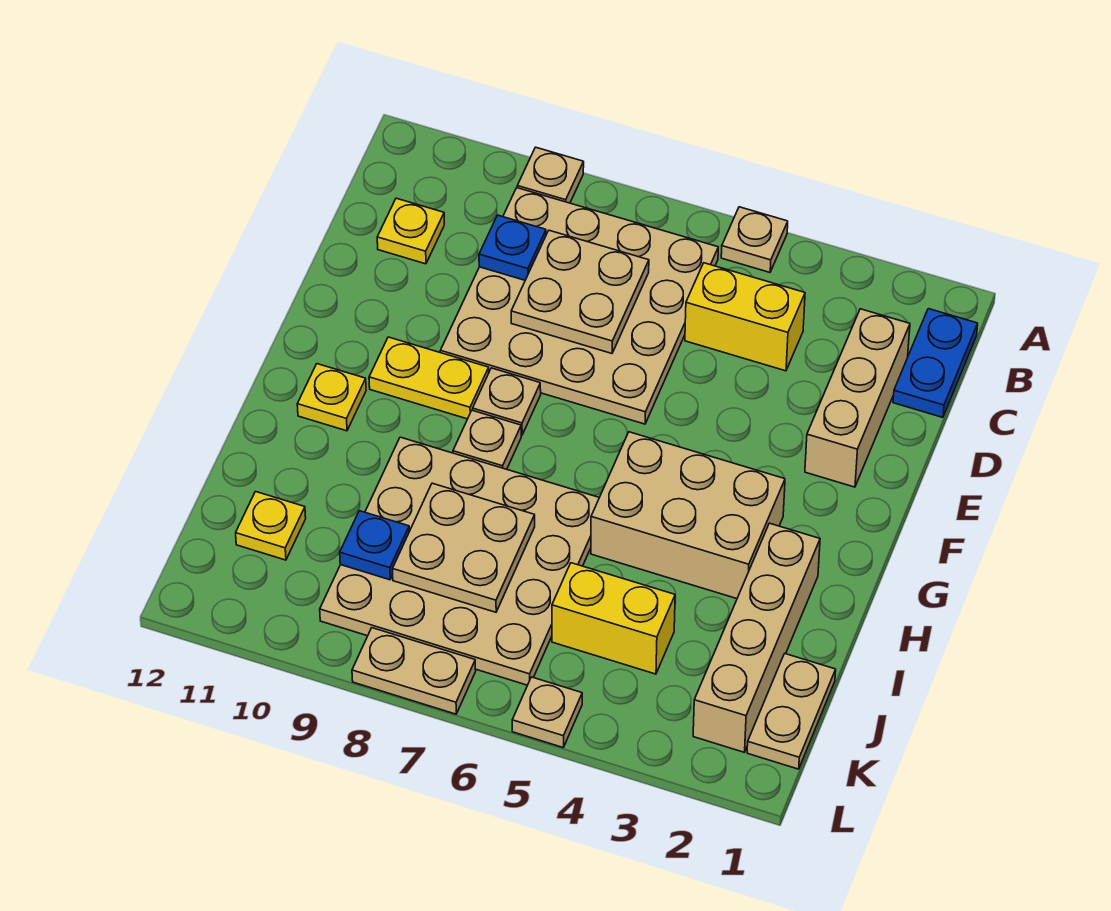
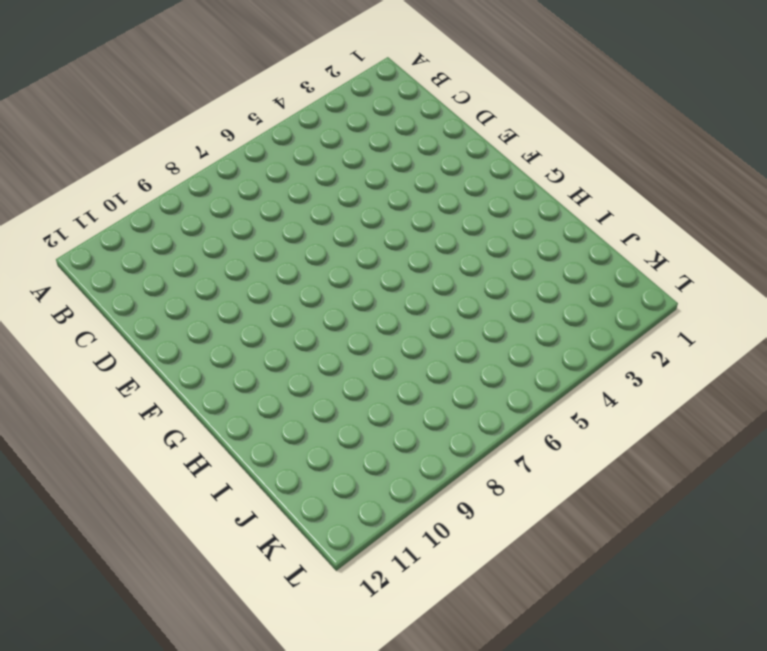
none -> tan plate A5 level 1
none -> tan plate A9 level 1
none -> blue plate B1:C1 level 1

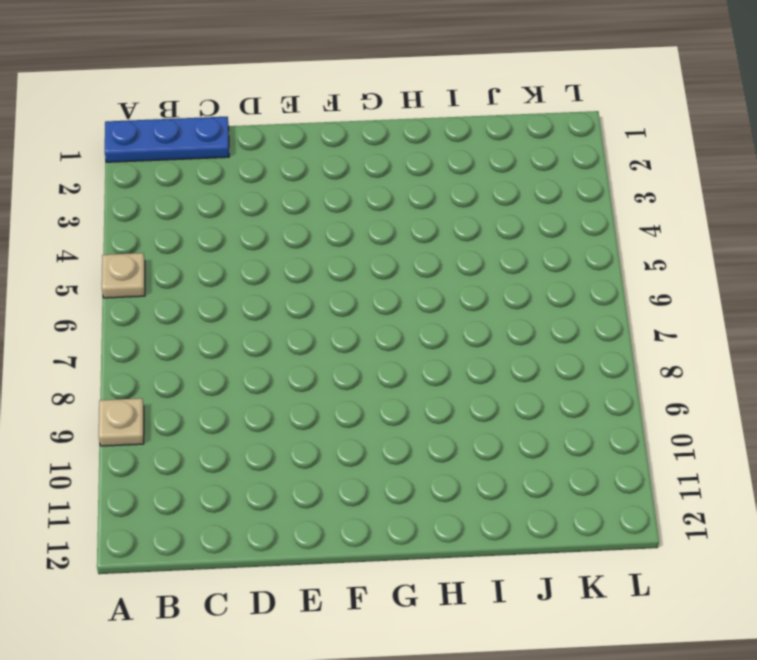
blue plate A1:C1 level 1 -> blue plate B1:C1 level 1
none -> tan plate B6:E9 level 1
none -> tan brick C2:E2 level 1
none -> yellow brick C4:C5 level 1

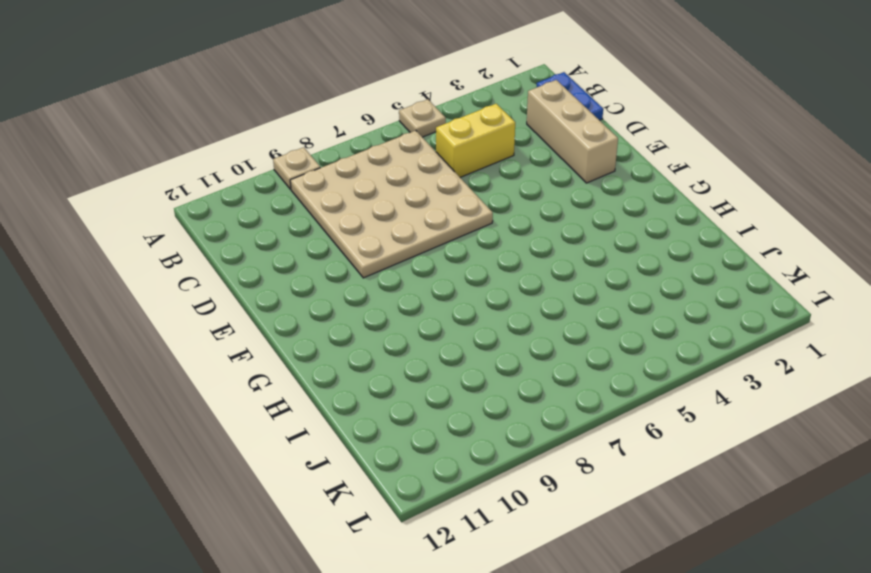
none -> yellow plate C11 level 1
none -> tan plate F8 level 1
none -> yellow plate F9:F10 level 1

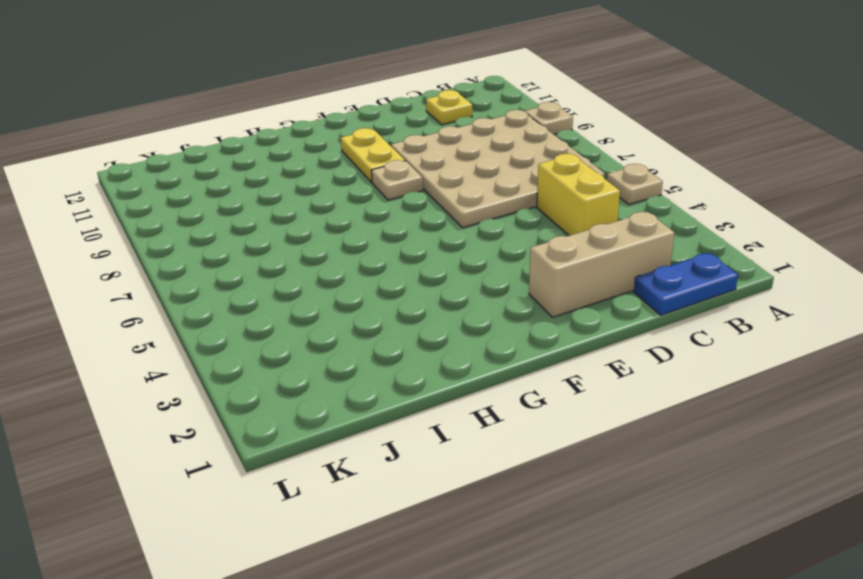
none -> tan brick G3:H5 level 1
none -> tan plate G8 level 1
none -> yellow plate G11 level 1

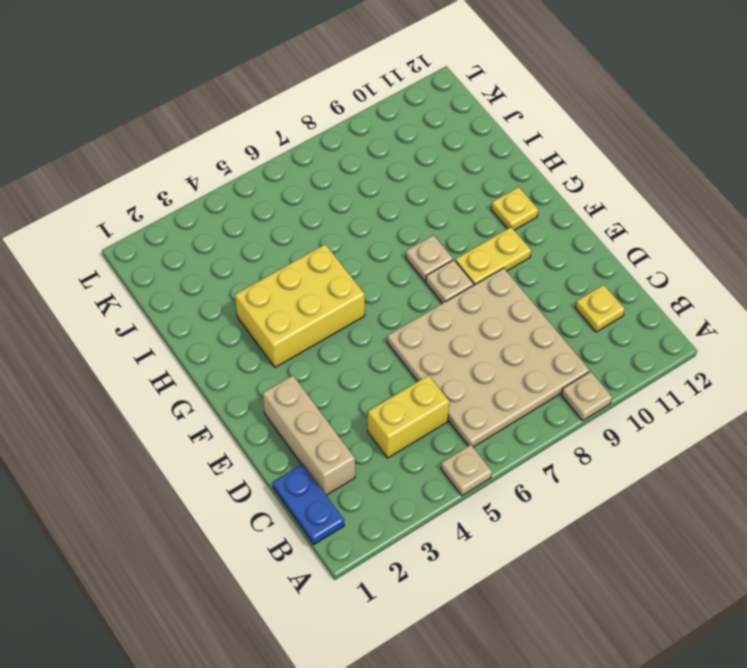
yellow brick G3:H5 level 1 -> tan brick G3:H5 level 1
none -> tan brick H2:K2 level 1
none -> tan plate H6:K9 level 1
none -> tan plate J1:K1 level 1

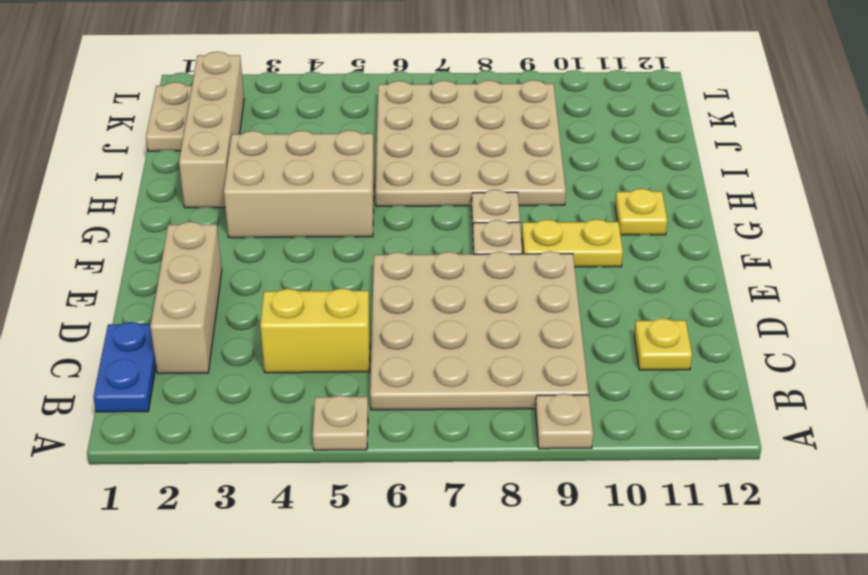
none -> yellow brick J4:J5 level 1
none -> yellow plate J11 level 1
none -> tan plate L5 level 1

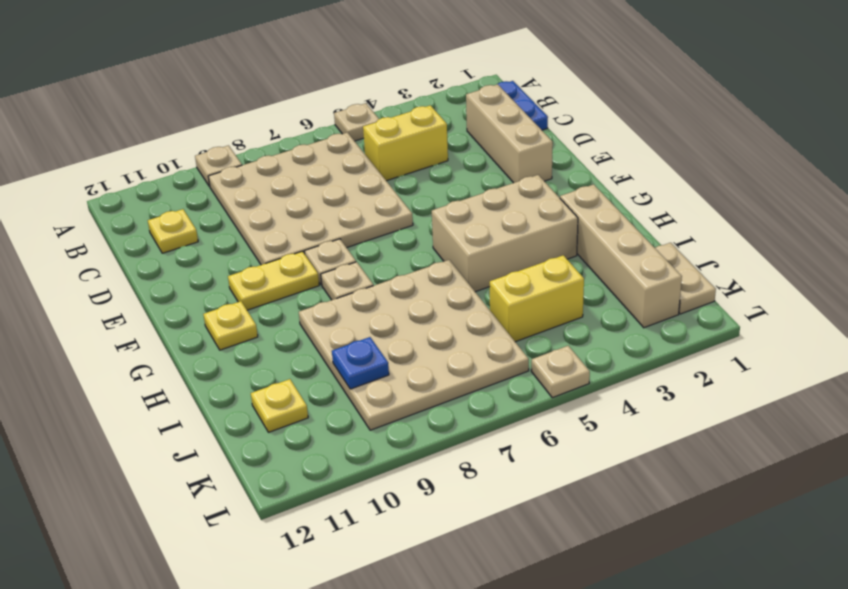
none -> tan plate L7:L8 level 1
none -> tan plate C7:D8 level 2
none -> blue plate C9 level 2

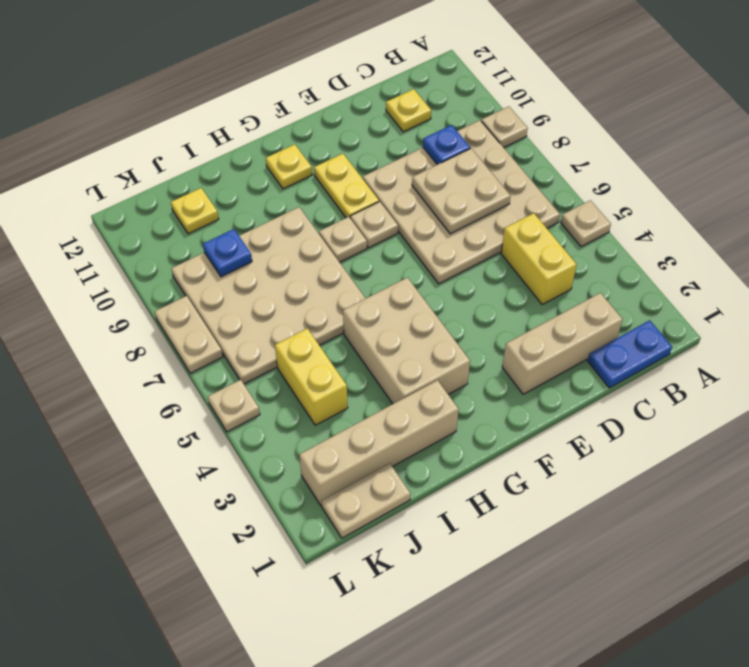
none -> tan plate I7:J8 level 2

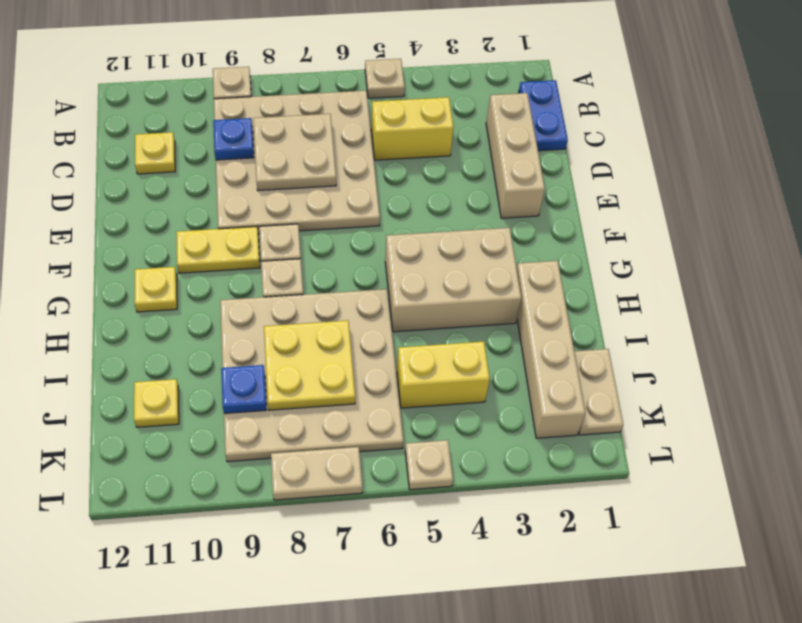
yellow plate I7:J8 level 2 -> tan plate I7:J8 level 2

